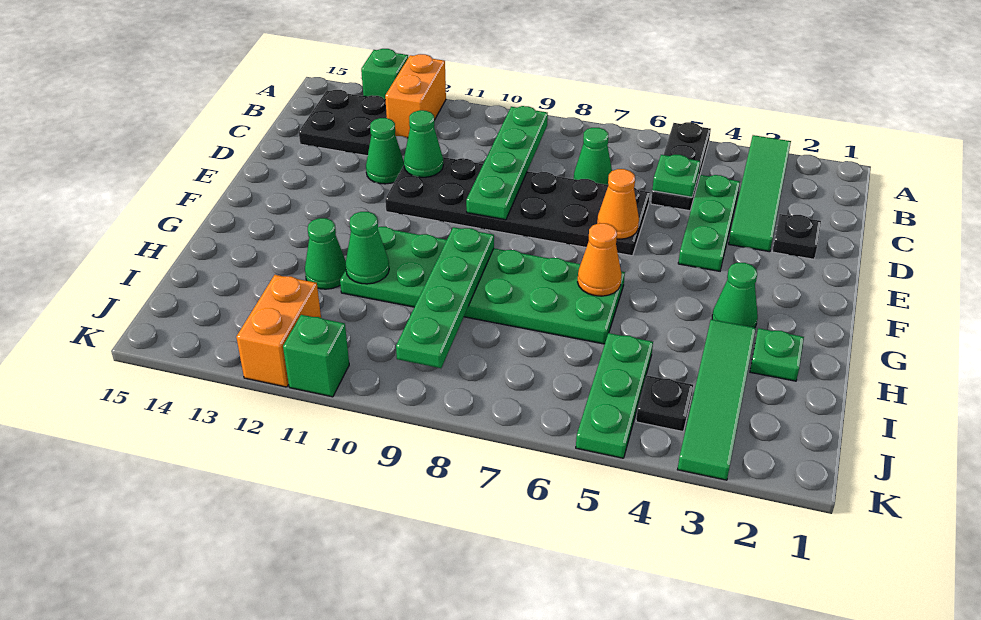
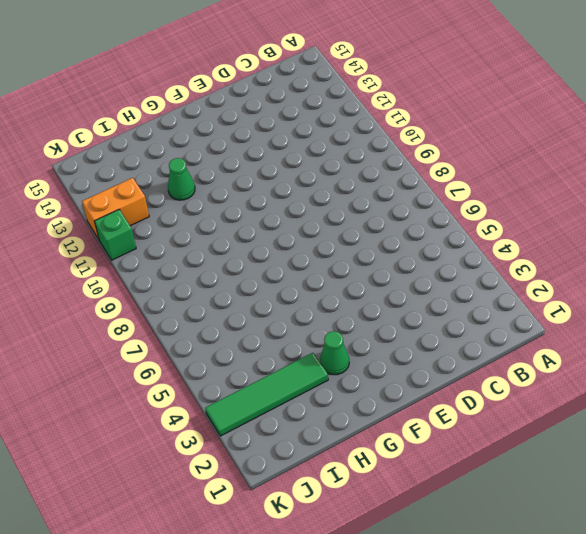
none -> green tile A3:D3 level 1
none -> black plate A5:C5 level 1
none -> orange brick A12:B12 level 1

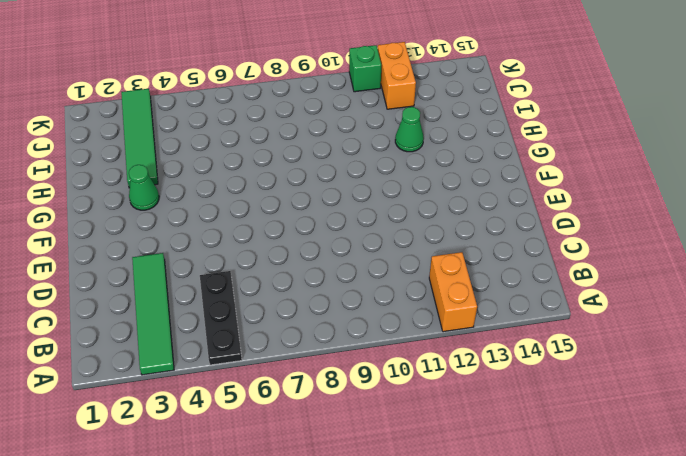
none -> green brick A13 level 1
none -> black plate B13:C14 level 1
none -> green plate C4:E4 level 1

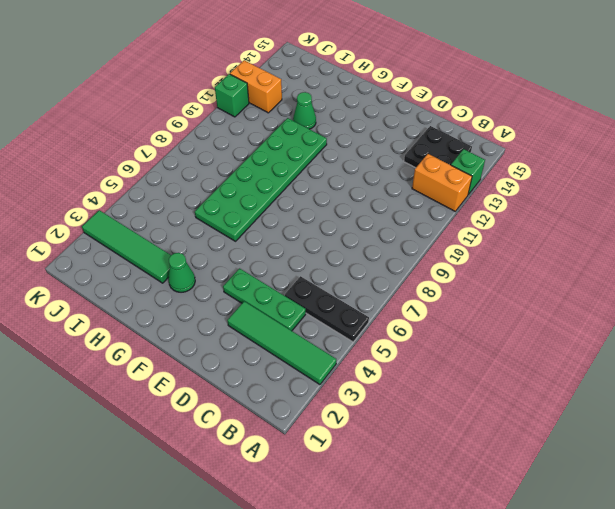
none -> green cone C7 level 1
none -> black plate D2 level 1
none -> black plate D6:E11 level 1

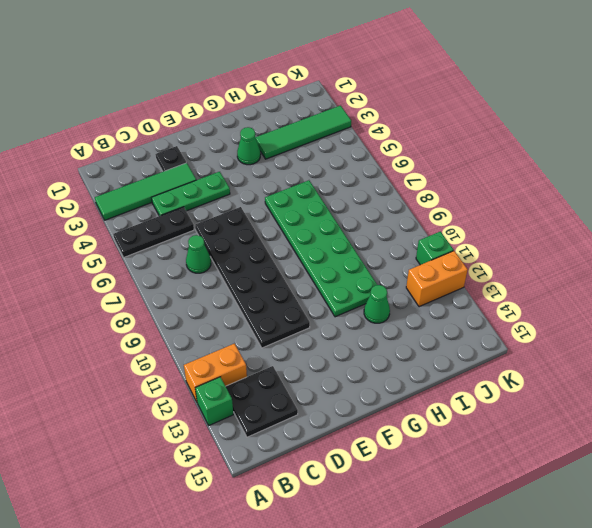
none -> green cone D12 level 1
none -> green plate H2 level 1
none -> green plate I5:K5 level 1

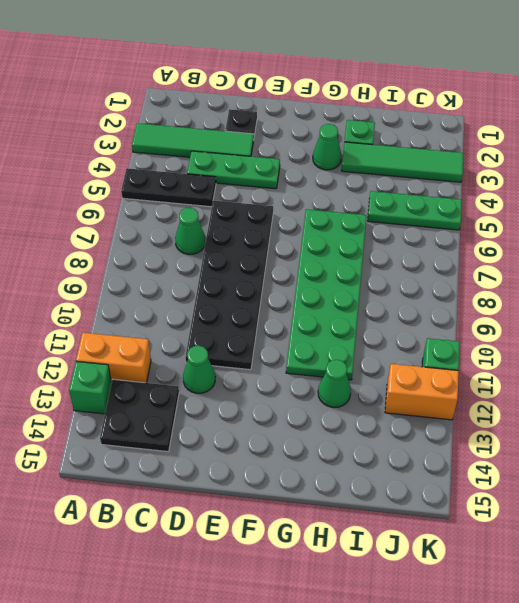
none -> black plate J4 level 1
none -> green plate B9:E9 level 2
none -> green plate C5 level 2

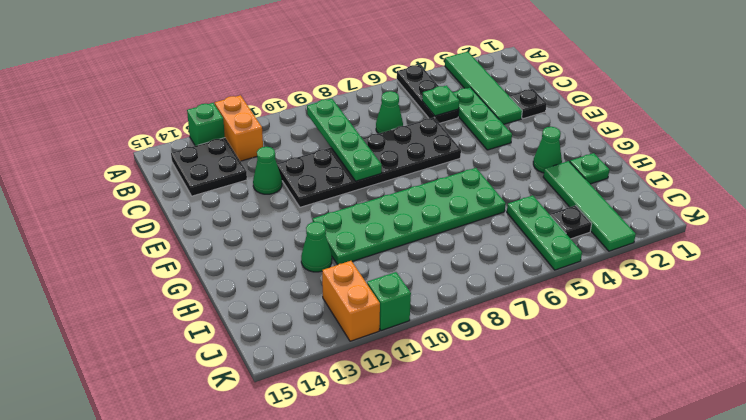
none -> green cone D11 level 2
none -> orange cone E6 level 2
none -> orange cone G6 level 2

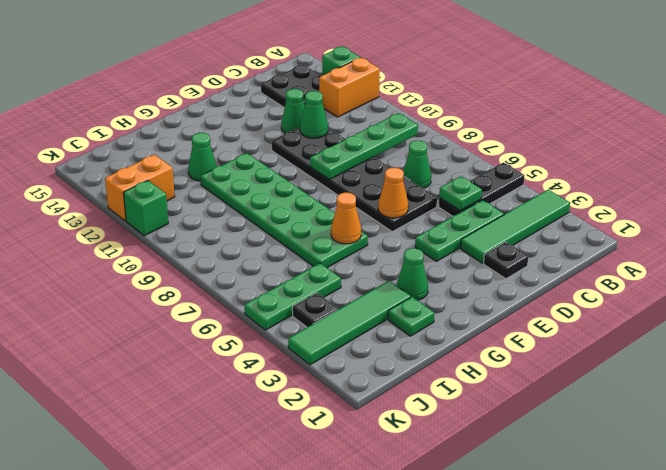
none -> green plate G9:J9 level 2
none -> green cone H11 level 2

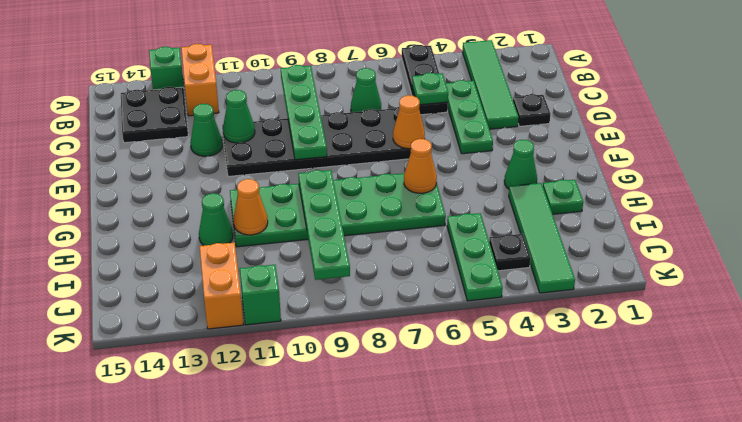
orange cone H11 level 2 -> green cone H11 level 2

